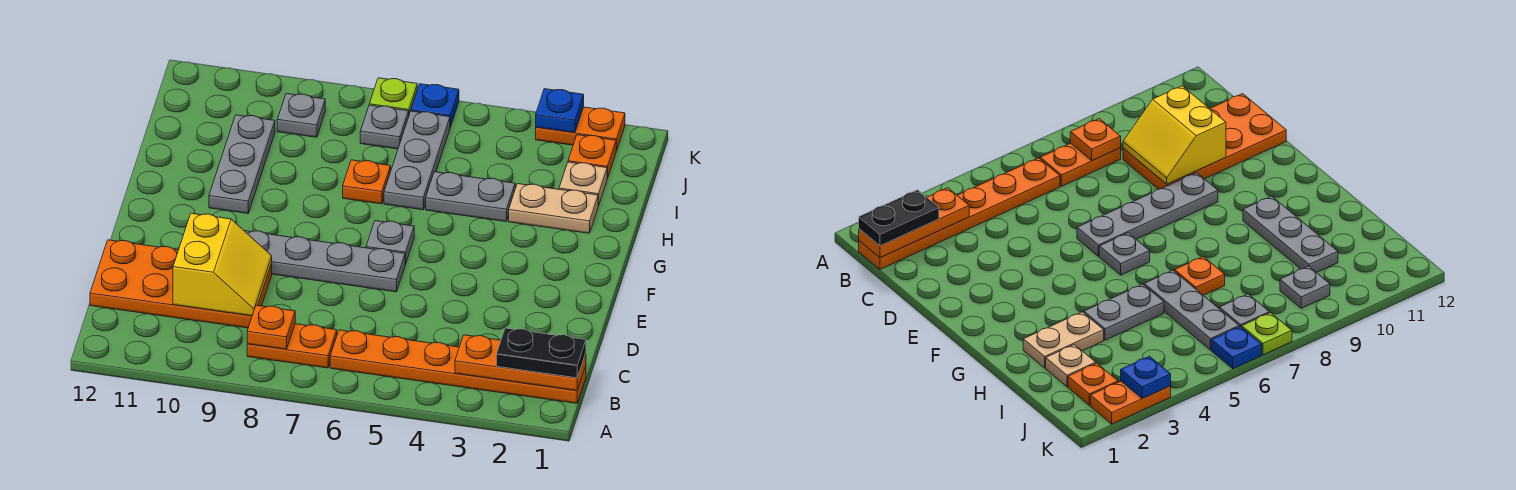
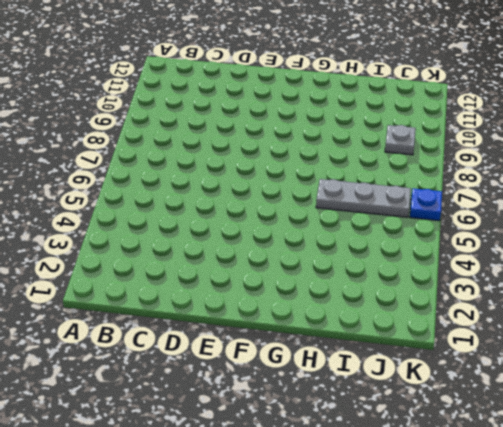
none -> orange plate B1:B6 level 1
none -> orange plate B7:B8 level 1
none -> orange plate C9:D12 level 1

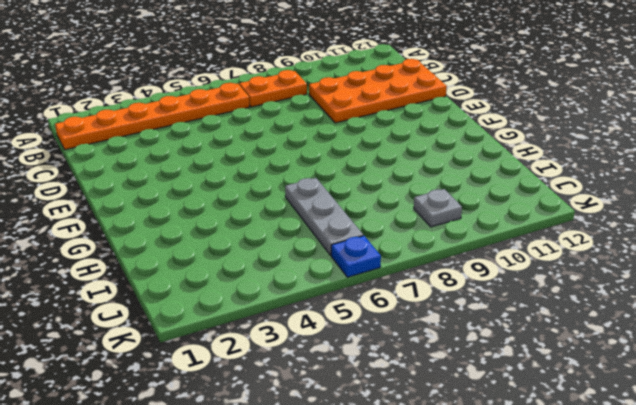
none -> grey plate E6:E9 level 1
none -> grey plate F6 level 1
none -> grey plate G10:I10 level 1

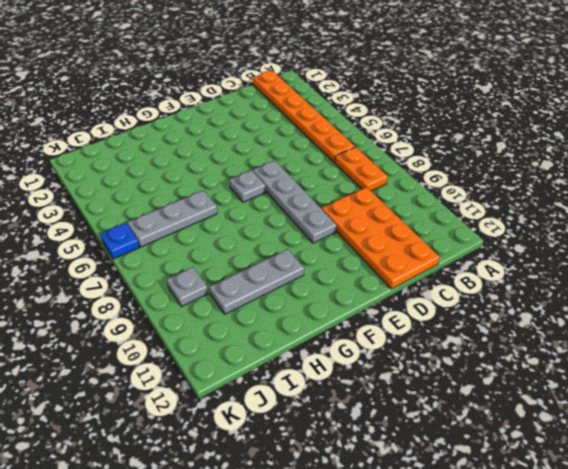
none -> tan plate H2:H3 level 1
none -> grey plate H4:H5 level 1
none -> orange plate H7 level 1

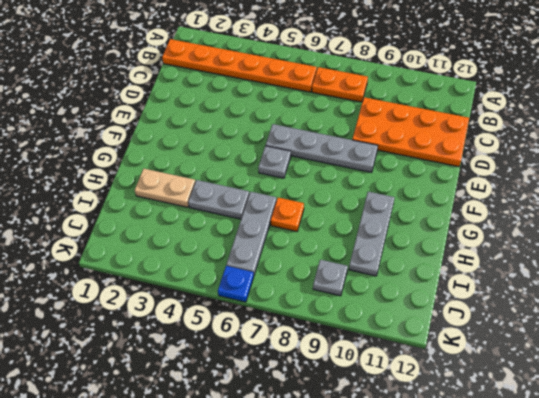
none -> tan plate I2 level 1
none -> orange plate J2 level 1
none -> grey plate J7 level 1

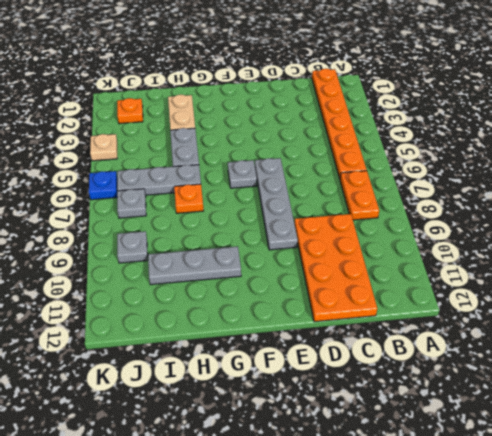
tan plate K4 level 1 -> tan plate I2 level 1
none -> orange plate K2:K3 level 1
none -> lime plate K7 level 1
none -> orange plate B1:B3 level 2

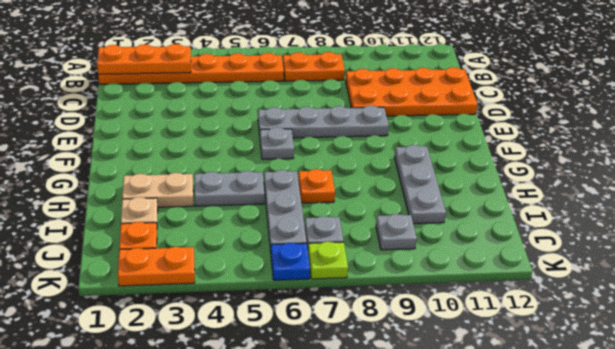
none -> orange plate B8 level 2
none -> yellow slope C9:D10 level 2 top 10
none -> blue plate K3 level 2

